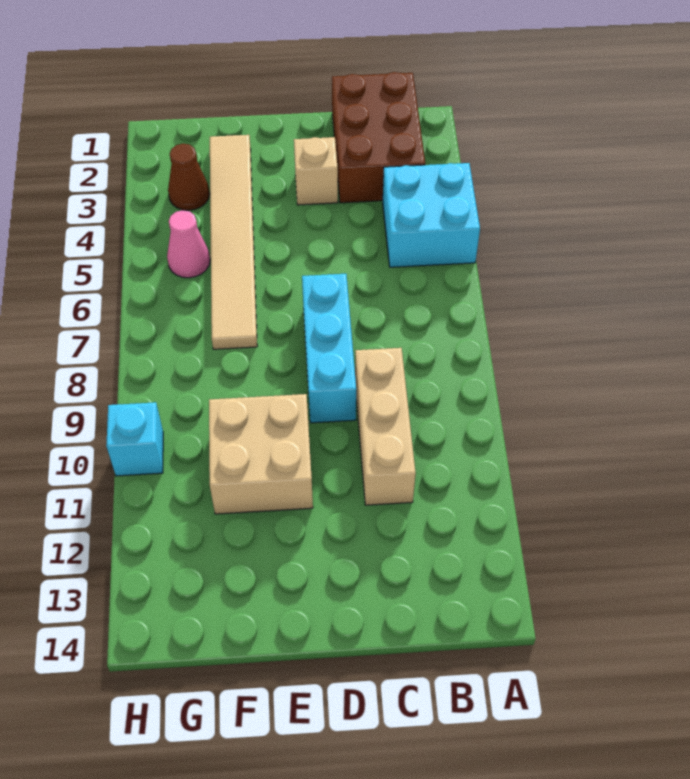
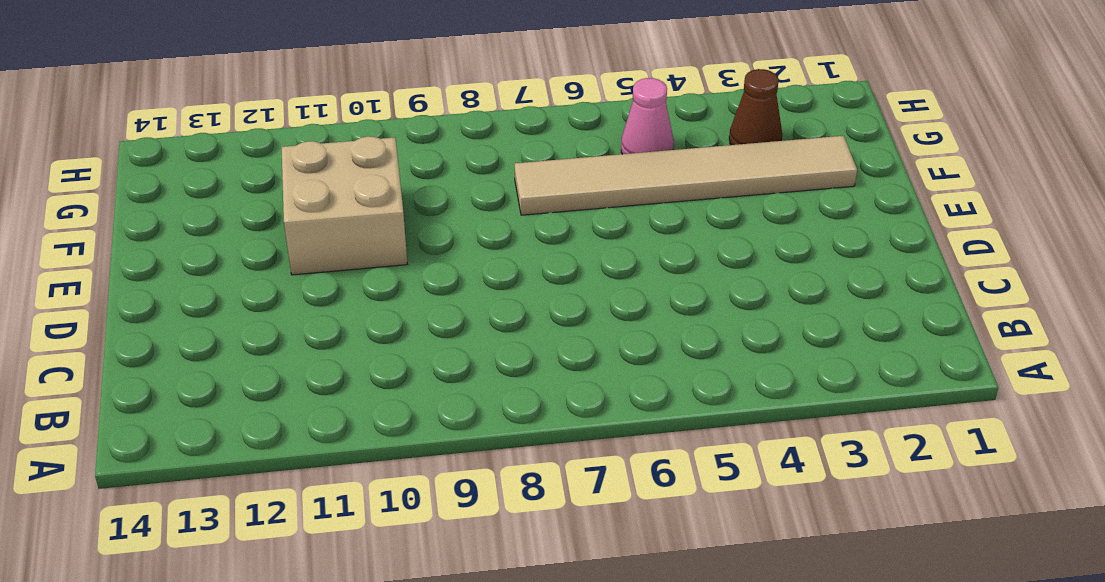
none -> cyan brick A4:B5 level 1
none -> brown brick B1:C3 level 1

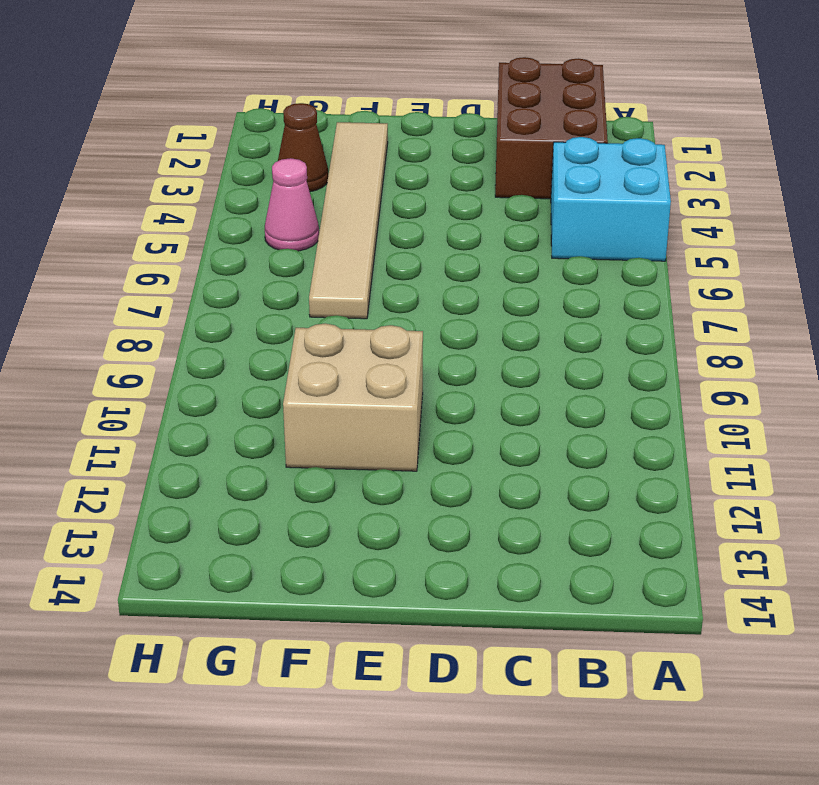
none -> tan brick C9:C11 level 1
none -> tan brick D3 level 1

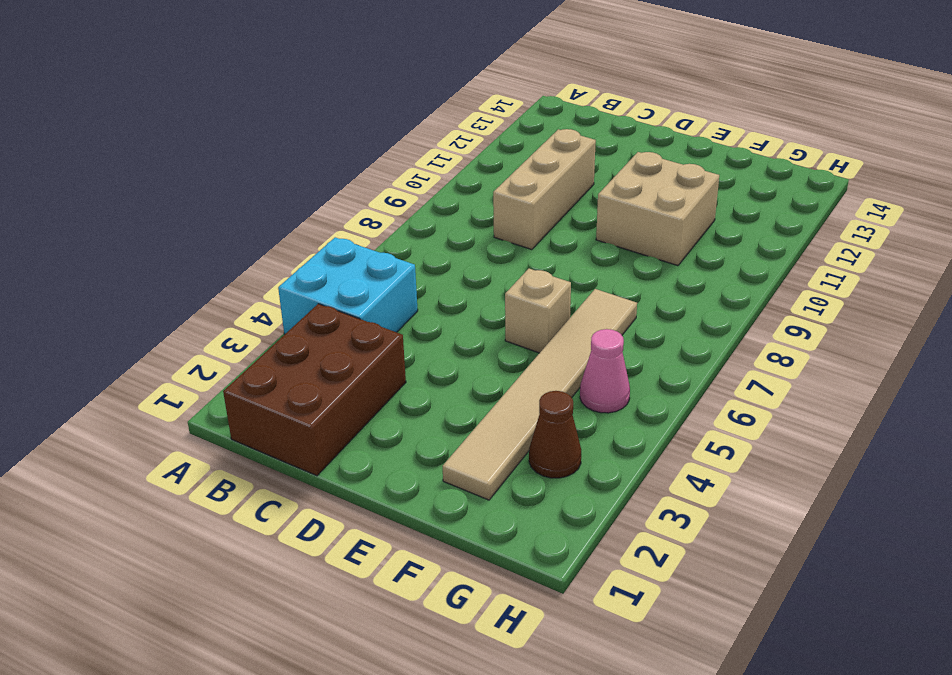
tan brick E6 level 1 -> tan brick D3 level 1
none -> cyan brick D7:D9 level 1
none -> cyan brick H10 level 1

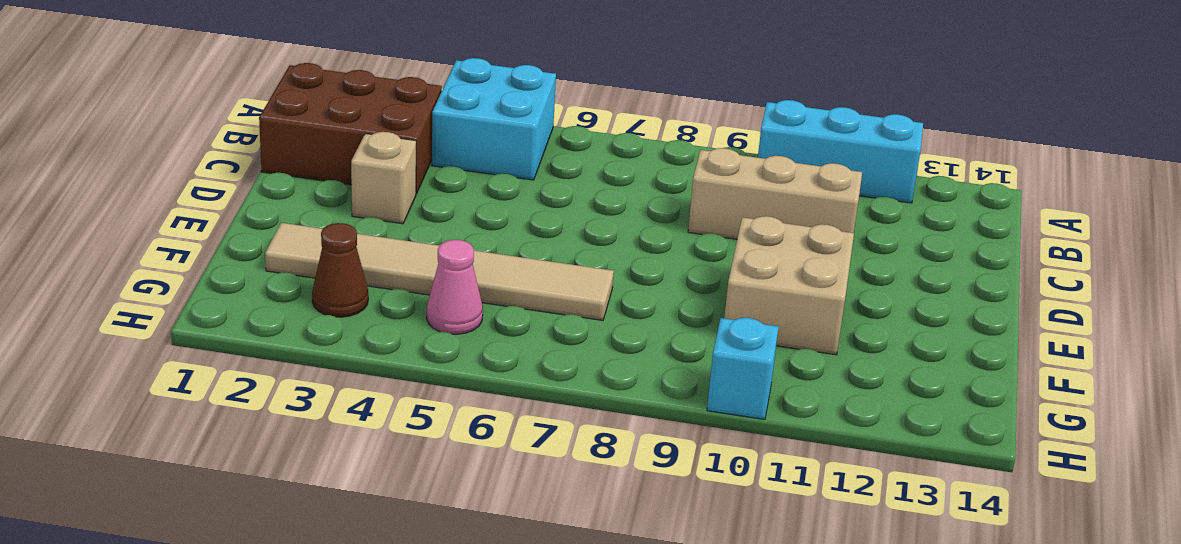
cyan brick A10:A12 level 1 -> cyan brick D7:D9 level 1

